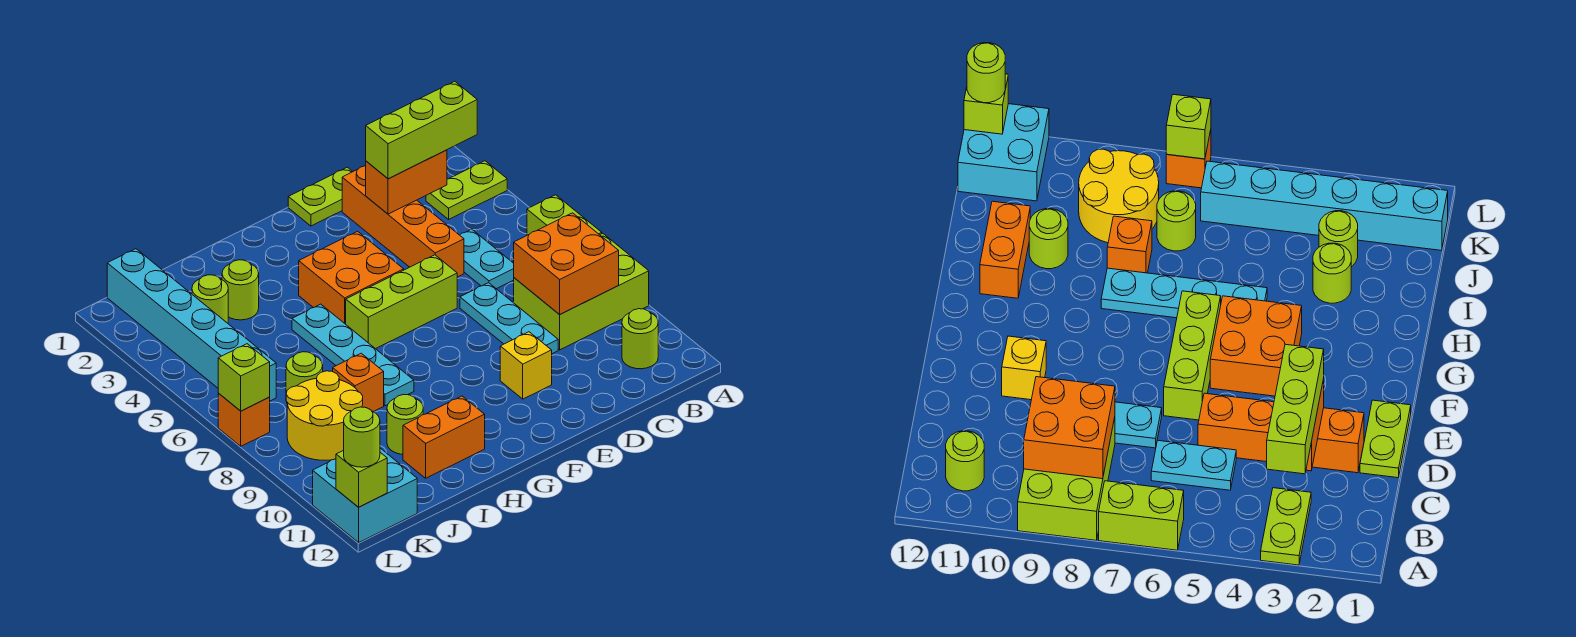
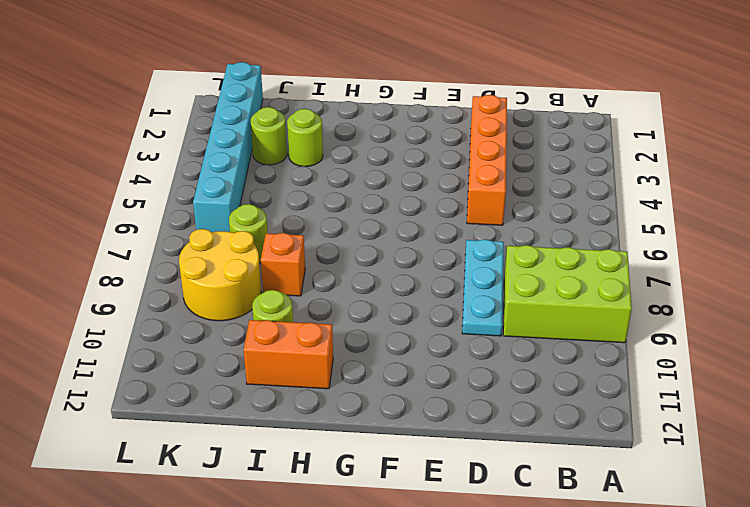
none -> lime plate A3:B3 level 1
none -> lime brick A6:A7 level 1
none -> lime round brick B11 level 1

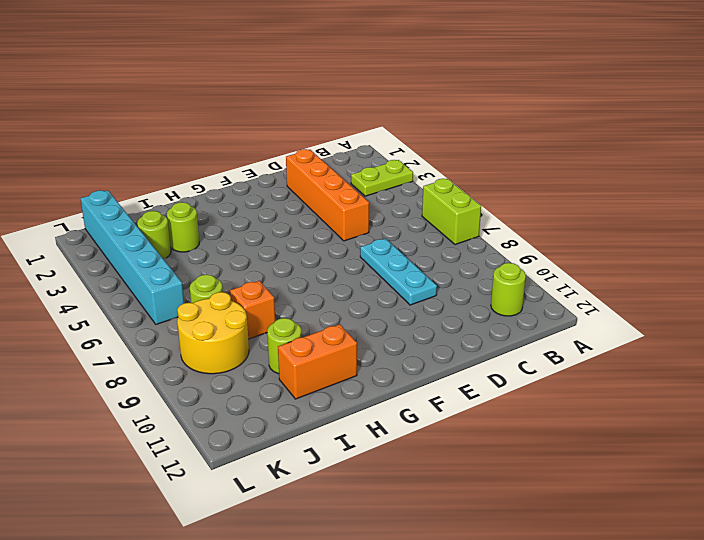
none -> lime brick A8:C9 level 1
none -> cyan plate C5:C6 level 1
none -> lime plate D1:E1 level 1

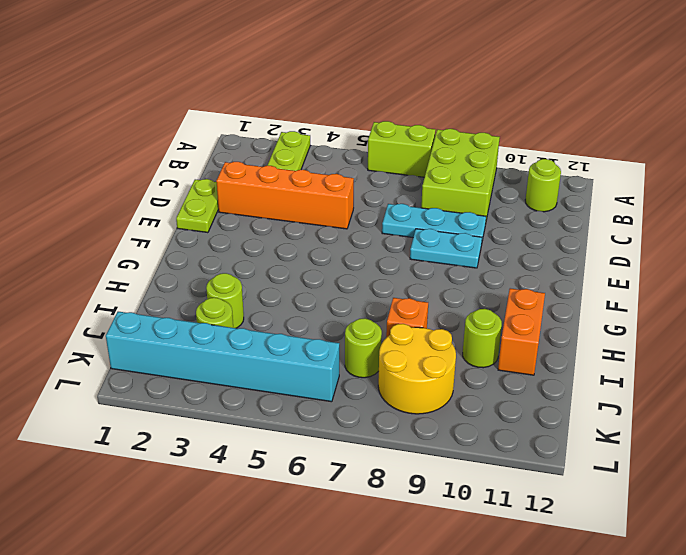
cyan plate E8:E9 level 1 -> cyan plate C5:C6 level 1
none -> lime brick E6:G6 level 1
none -> yellow brick E10 level 1
none -> orange brick F4:G5 level 1

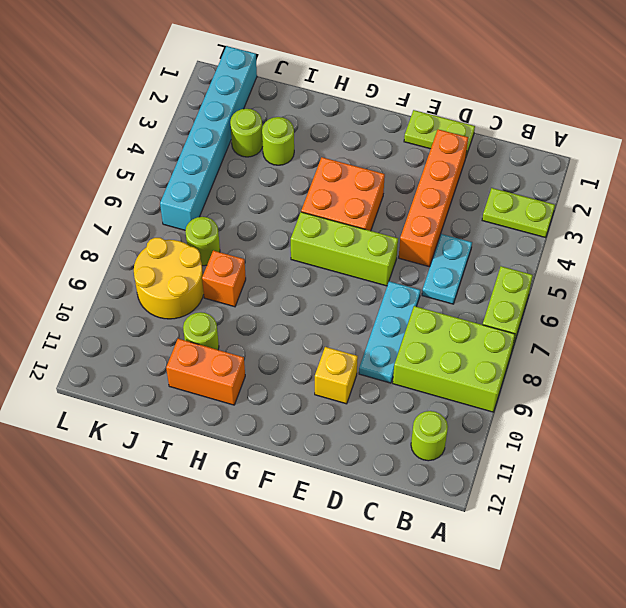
none -> cyan plate H5:H8 level 1
none -> cyan brick K11:L12 level 1
none -> orange brick L7 level 1

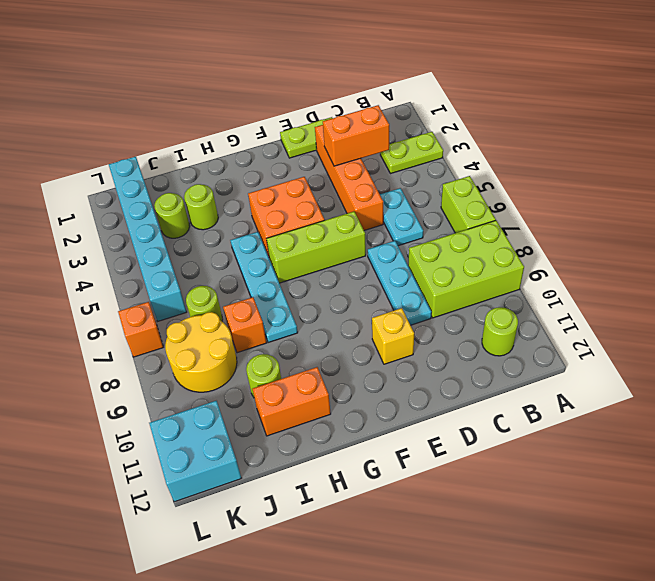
none -> orange brick B8:C9 level 2
none -> lime brick L7 level 2
none -> lime brick L12 level 2

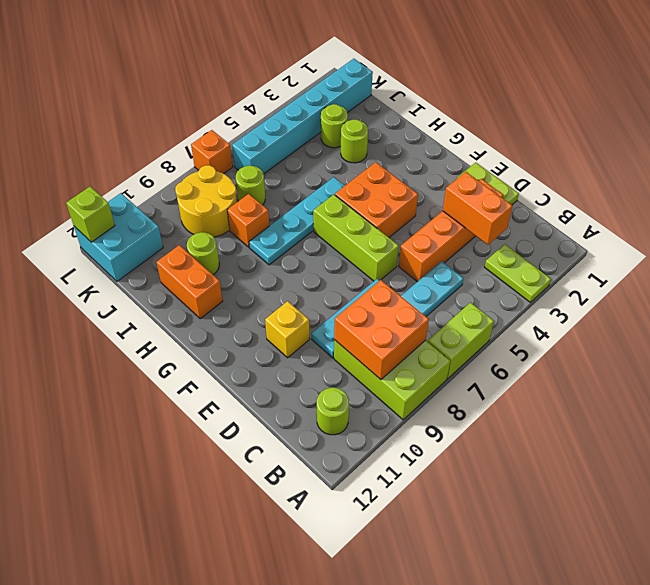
none -> lime brick L7 level 2
none -> lime brick B3:D3 level 3
none -> lime round brick L12 level 3

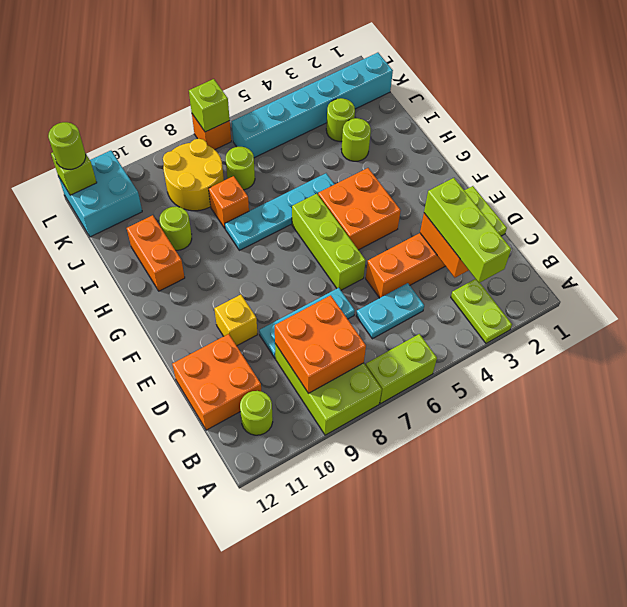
orange brick C11:D12 level 1 -> none

